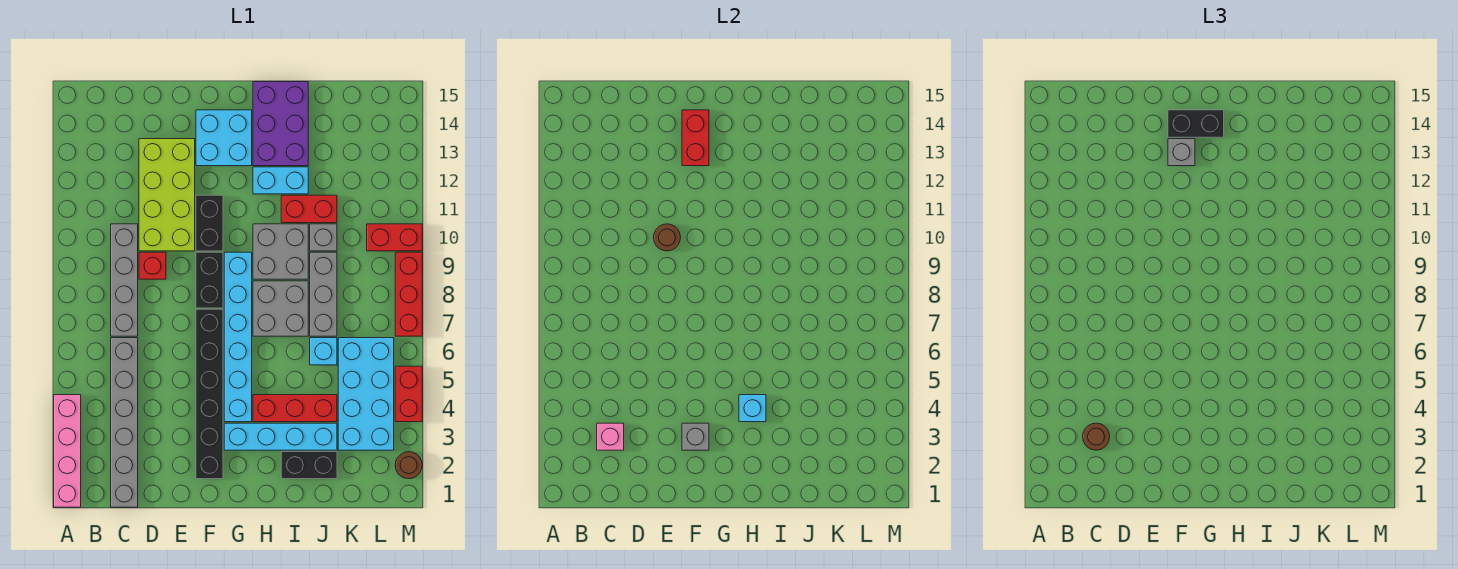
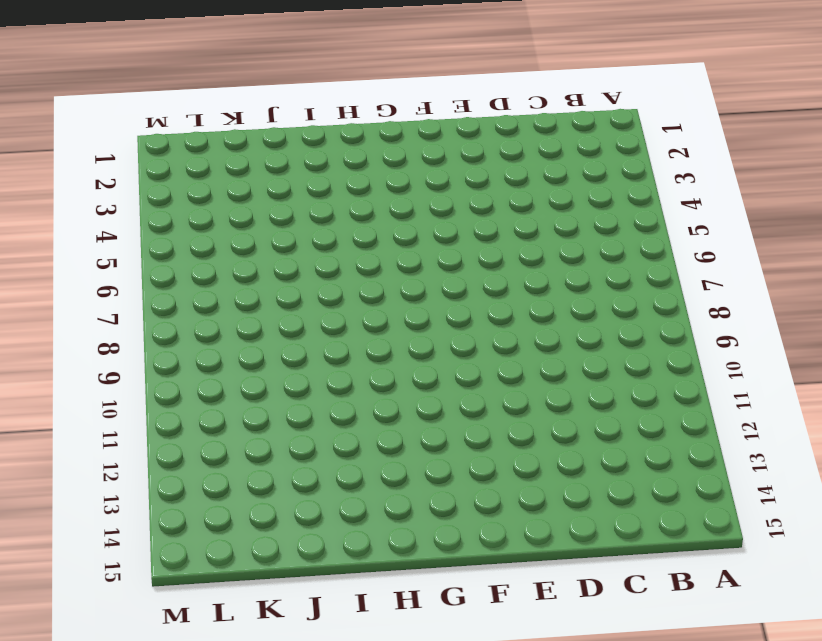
none -> pink brick A1:A4 level 1
none -> grey brick C1:C6 level 1
none -> grey brick C7:C10 level 1
none -> red brick D9 level 1

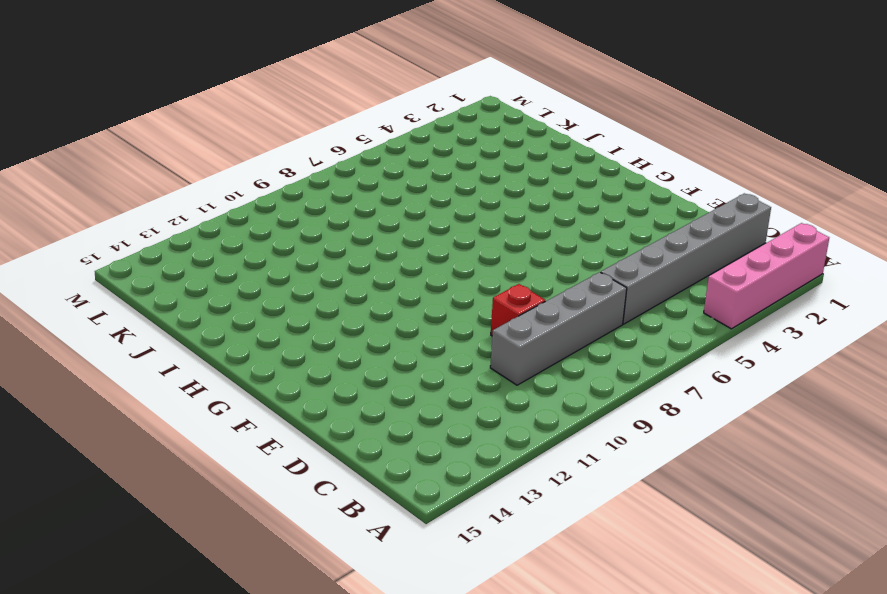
none -> lime brick D10:E13 level 1
none -> black brick F2:F7 level 1
none -> black brick F8:F9 level 1
none -> black brick F10:F11 level 1

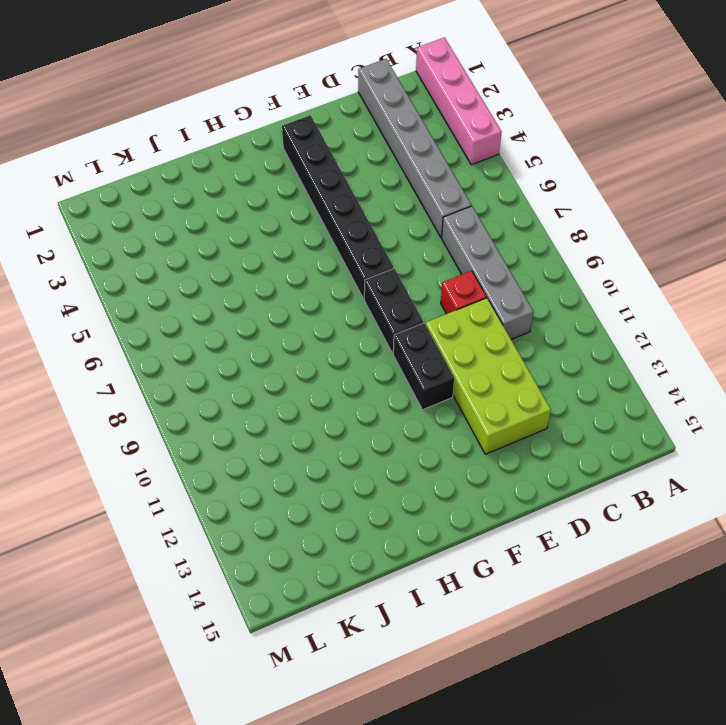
none -> cyan brick F13:G14 level 1
none -> cyan brick G3:J3 level 1
none -> cyan brick G4:G9 level 1
none -> red brick H4:J4 level 1

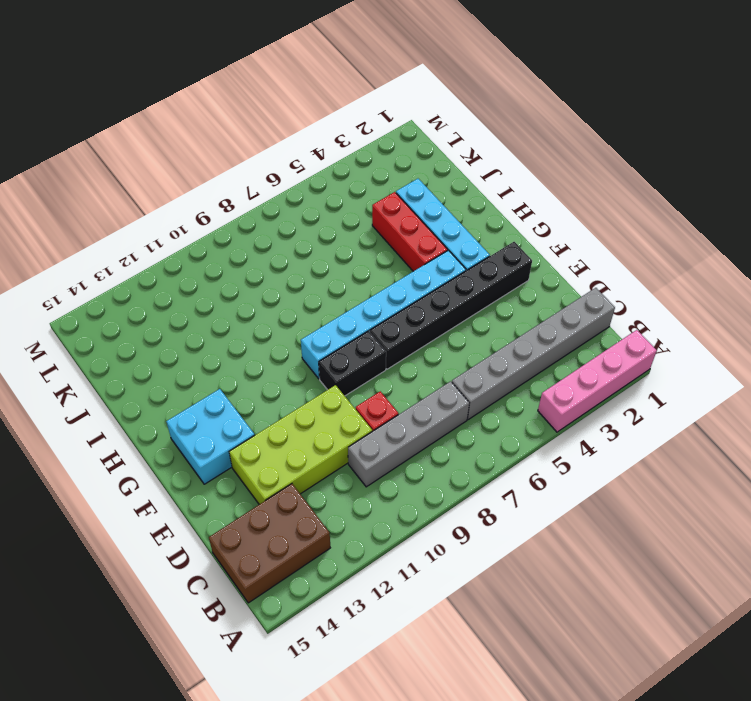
brown brick B13:C15 level 1 -> none
none -> black brick F10:F11 level 1
none -> grey brick H7:I8 level 1
none -> grey brick H9:I10 level 1
none -> cyan brick H12:I12 level 1

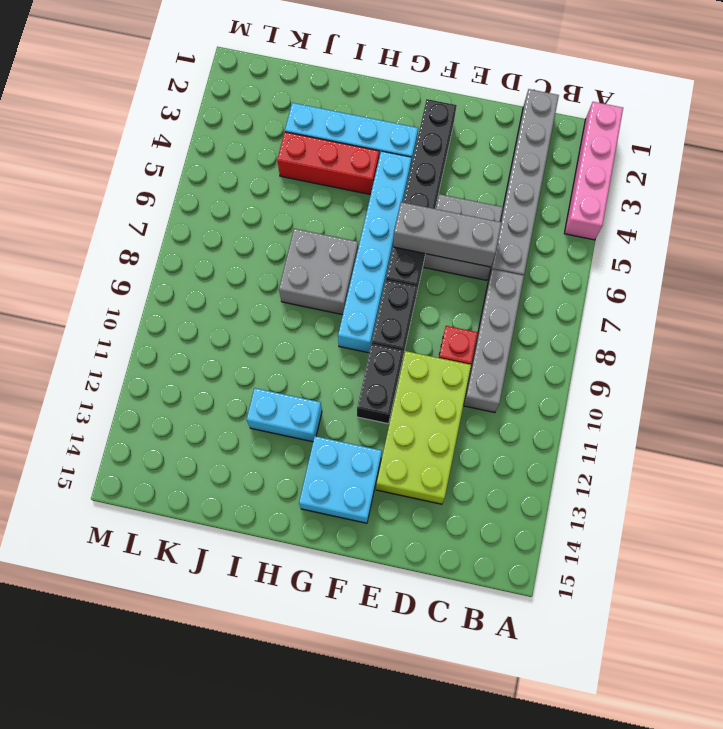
grey brick D5:E6 level 1 -> grey brick H9:I10 level 1
grey brick D6:F6 level 2 -> grey brick J7:J9 level 1
none -> purple brick H13:I15 level 1
none -> black brick I2:J2 level 1
none -> red brick I11:J11 level 1
none -> cyan brick J6 level 1

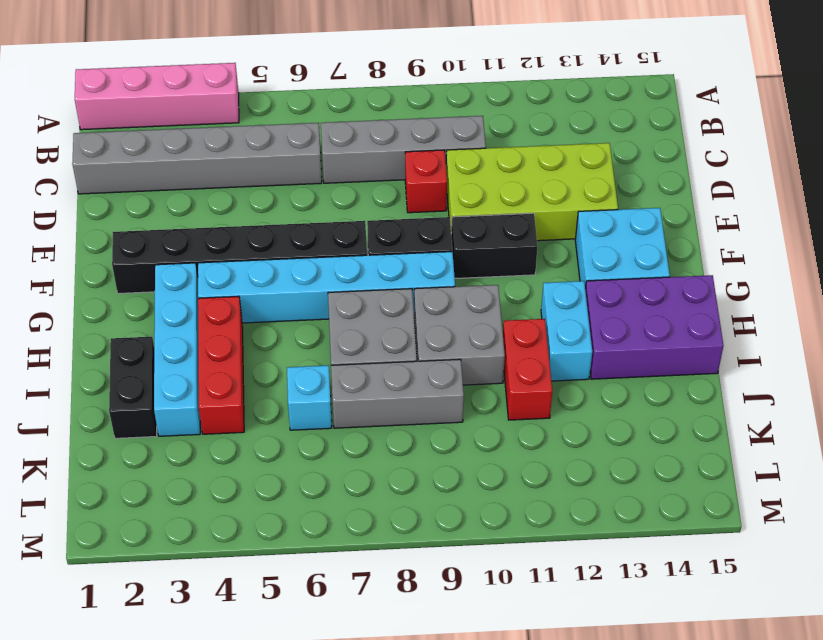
none -> grey brick J10 level 1
none -> cyan brick K3:L6 level 1
none -> red brick L10:M10 level 1
none -> brown round brick M2 level 1

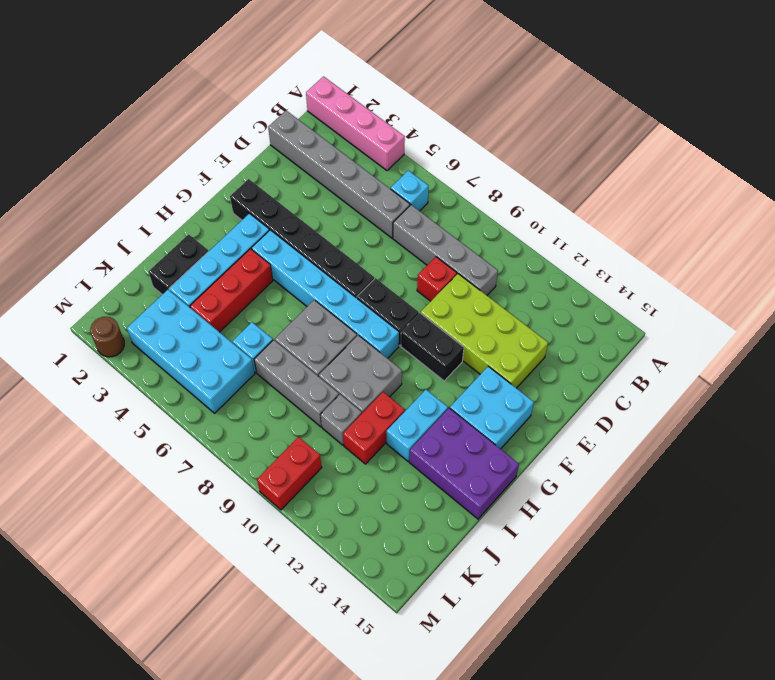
cyan brick B6 level 1 -> cyan brick H4 level 2
none -> red brick M4:M5 level 1
none -> red brick M7:M9 level 1
none -> pink brick C3 level 2
none -> brown round brick E10 level 2

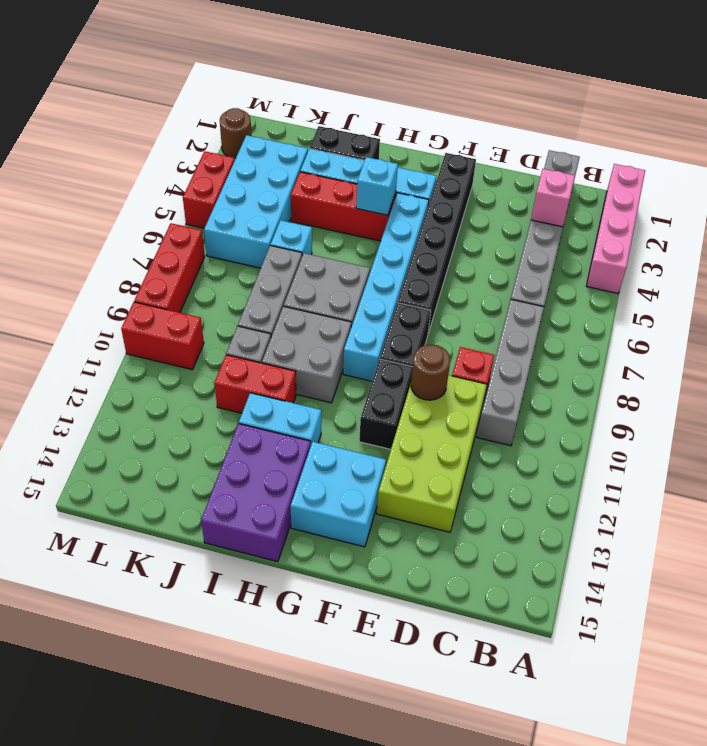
none -> grey brick F3 level 2
none -> red brick F13:F14 level 2
none -> brown round brick C3 level 3
none -> grey brick F13 level 3

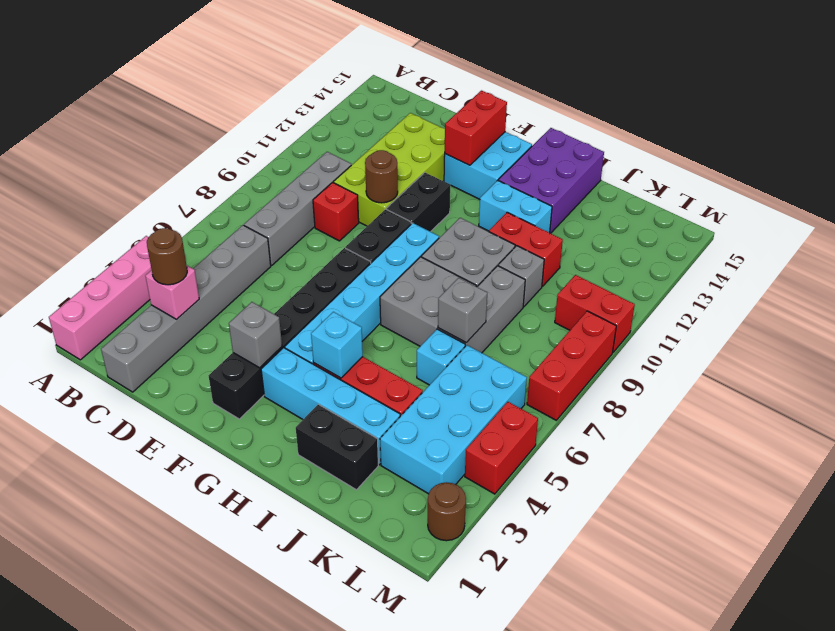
grey brick J7 level 2 -> grey brick F13 level 3
none -> black brick F14:G14 level 3

